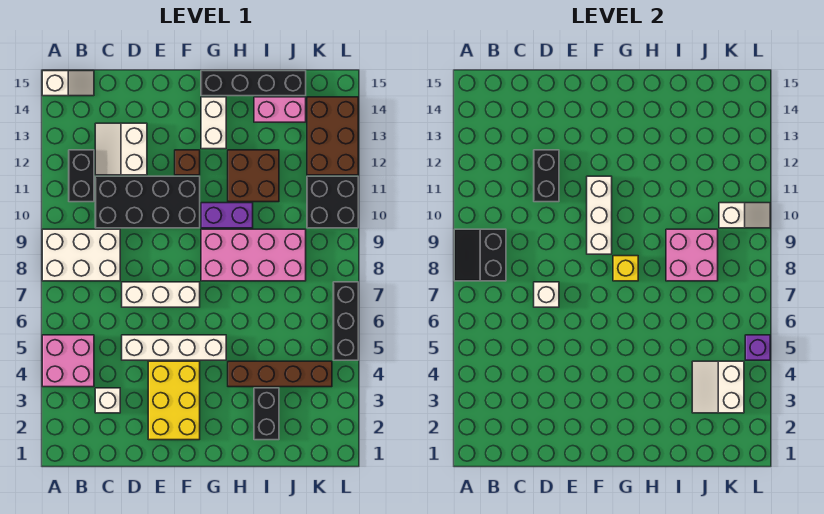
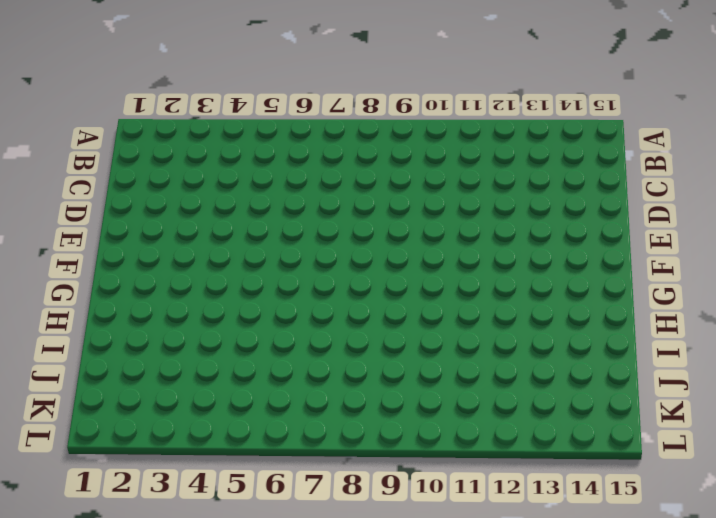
none -> pink brick A4:B5 level 1
none -> white brick A8:C9 level 1
none -> white slope A15:B15 level 1 top A
none -> black brick B11:B12 level 1

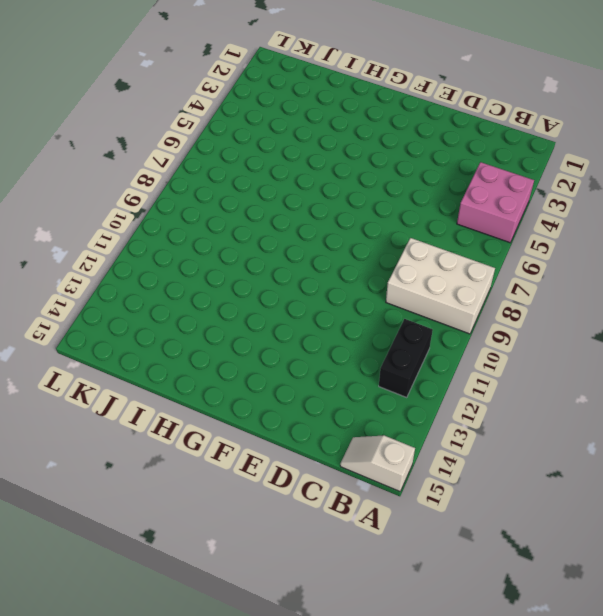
none -> white brick C3 level 1
none -> black brick C10:F11 level 1
none -> white slope C12:D13 level 1 top D
none -> white brick D5:G5 level 1

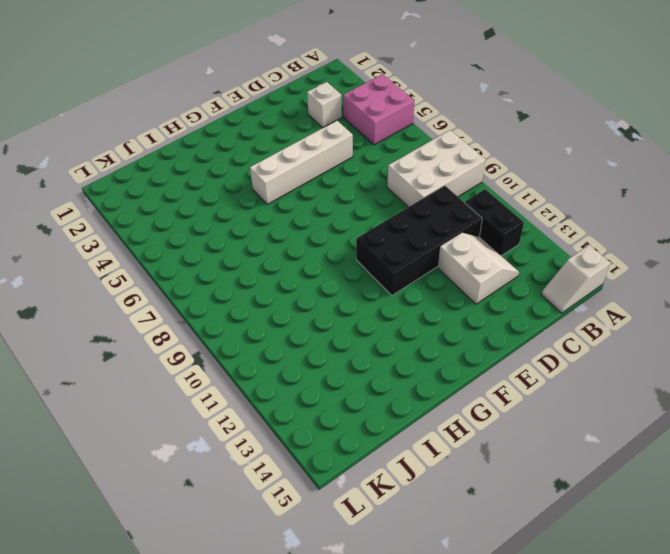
none -> white brick D7:F7 level 1
none -> yellow brick E2:F4 level 1
none -> brown brick F12 level 1
none -> pink brick G8:J9 level 1

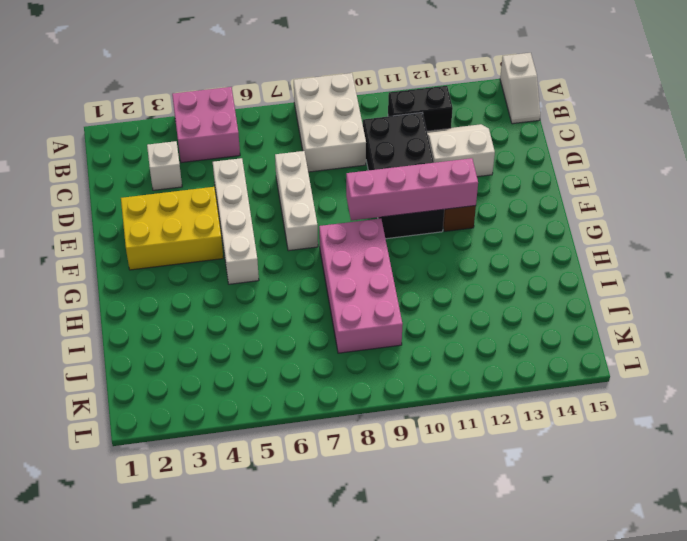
pink brick F9:F12 level 2 -> white brick F9:F11 level 2
none -> purple brick G10:H10 level 1
none -> white brick G13:G14 level 1
none -> black brick G15:J15 level 1
none -> brown brick H4:K4 level 1

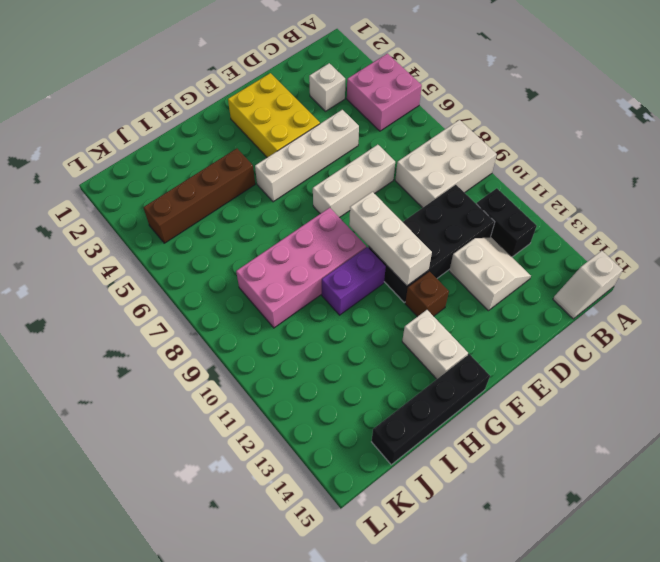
none -> brown brick H11:I12 level 1
none -> black brick I2:I3 level 1
none -> pink brick I14:J14 level 1
none -> black brick K10:L11 level 1

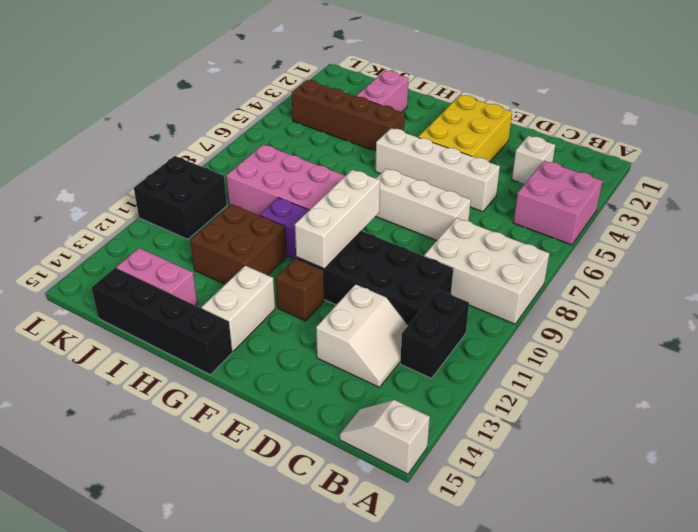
pink brick I2:I3 level 1 -> black brick I2:I3 level 1
none -> brown brick K12:L14 level 1
none -> black brick L5:L7 level 1
none -> black slope A8:B9 level 2 top B
none -> white brick D7 level 2

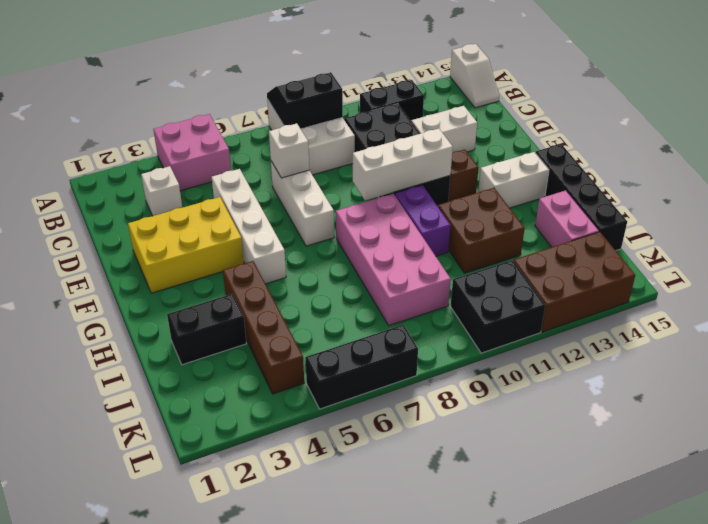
none -> black brick D11:D12 level 2
none -> yellow brick G8 level 2
none -> pink brick I8:J9 level 2
none -> white slope J3:K4 level 2 top K

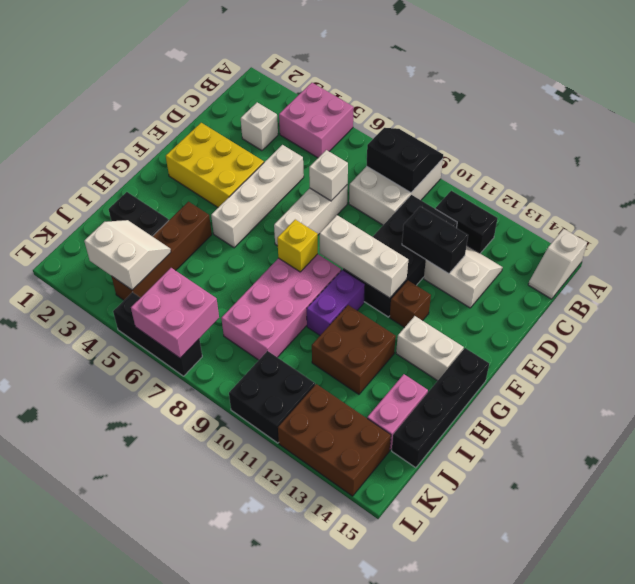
pink brick K6:L7 level 2 -> pink brick I8:J9 level 2
none -> white slope K10:L10 level 2 top K
none -> purple brick L5 level 2

